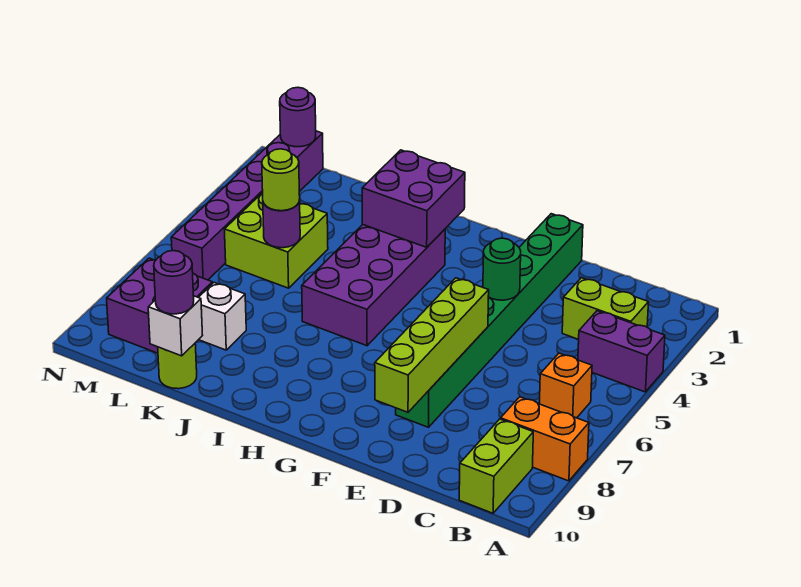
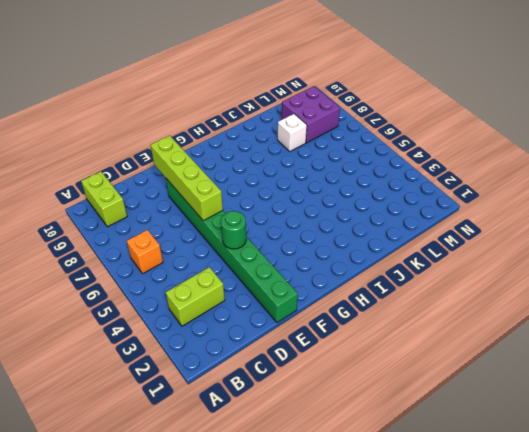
none -> purple brick A4:B4 level 1
none -> orange brick A8:B8 level 1
none -> purple brick H3:I6 level 1

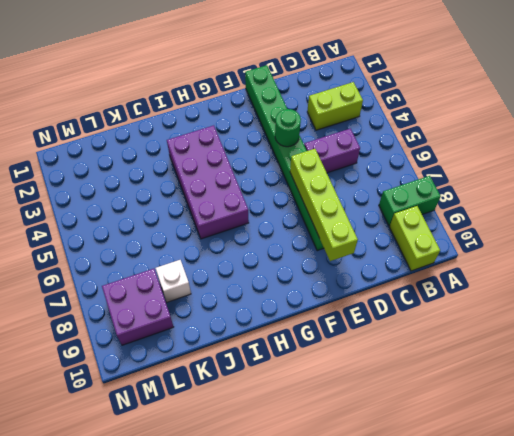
green brick A8:B8 level 1 -> orange brick A8:B8 level 1
purple brick C5:D5 level 1 -> purple brick A4:B4 level 1
none -> orange brick B6 level 1
none -> lime brick K4:L5 level 1
none -> lime round brick K10 level 1

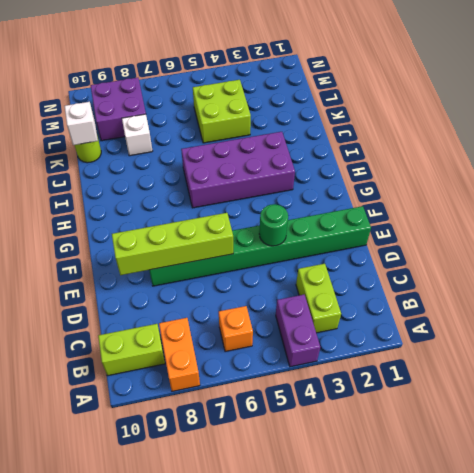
none -> purple brick M1:M6 level 1
none -> purple brick H2:I3 level 2
none -> purple round brick K5 level 2

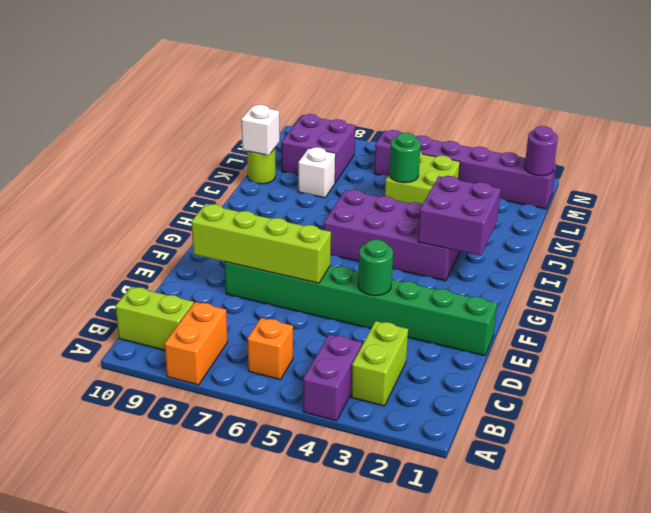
green round brick K5 level 2 -> purple round brick K5 level 2
none -> lime round brick K5 level 3
none -> purple round brick K10 level 3

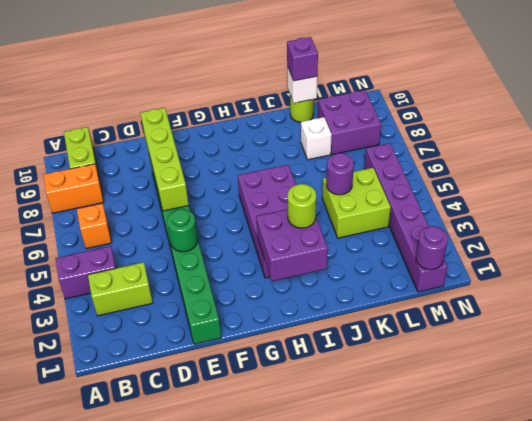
lime round brick I3 level 3 -> lime round brick K5 level 3
purple brick K10 level 3 -> purple round brick K10 level 3

